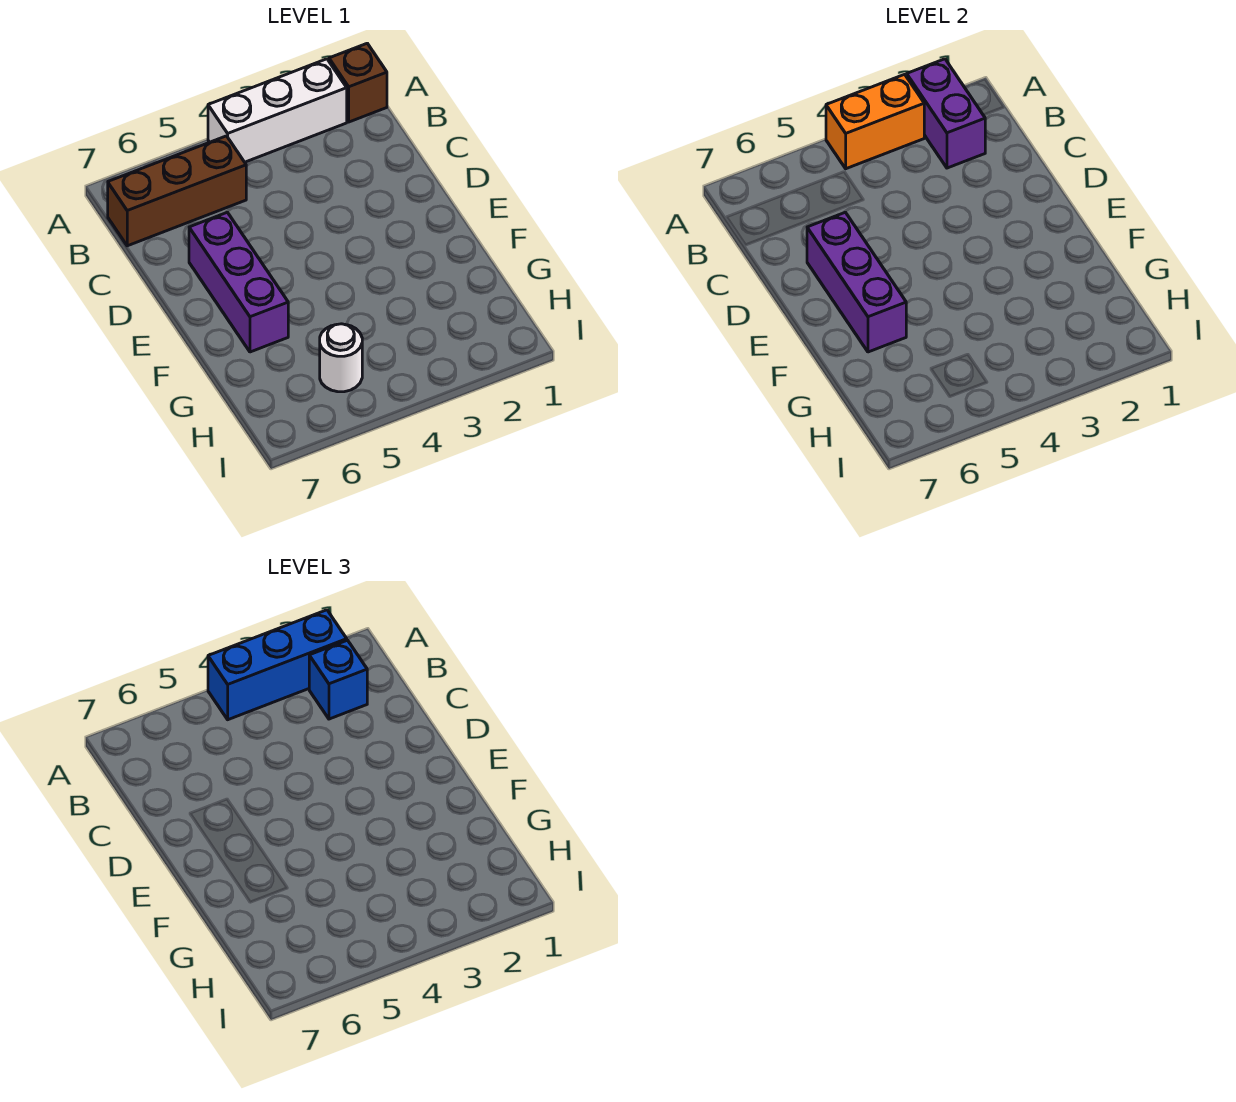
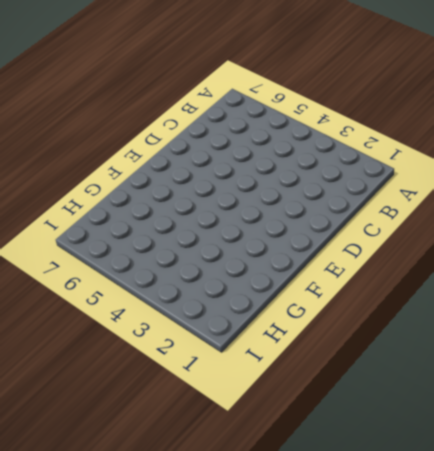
none -> brown brick A1 level 1
none -> white brick A2:A4 level 1

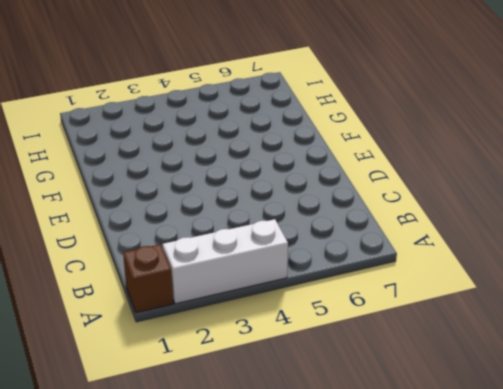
none -> brown brick B5:B7 level 1
none -> purple brick D6:F6 level 1

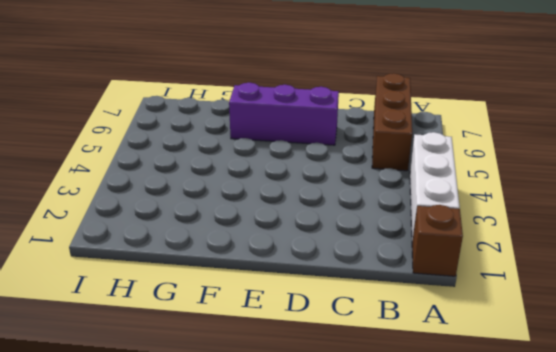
none -> white round brick H5 level 1
none -> purple brick A2:B2 level 2

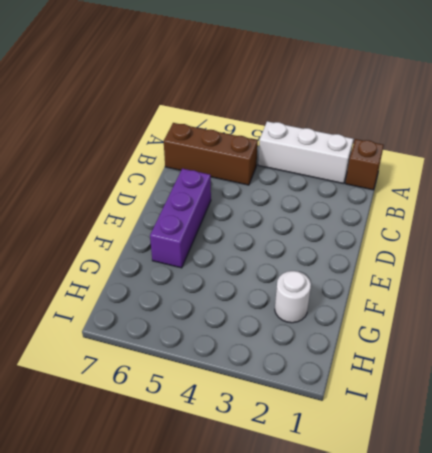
white round brick G2 level 1 -> white round brick H5 level 1
none -> purple brick A2:B2 level 2
none -> orange brick A3:A4 level 2

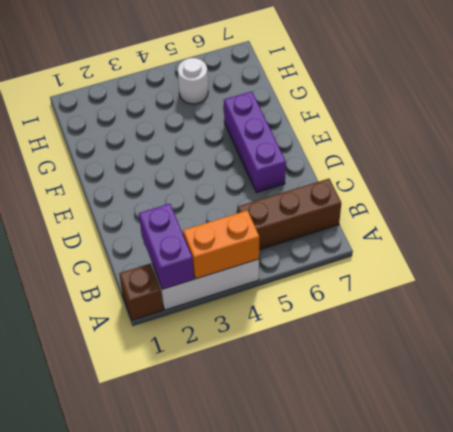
none -> purple brick D6:F6 level 2
none -> blue brick A2:A4 level 3

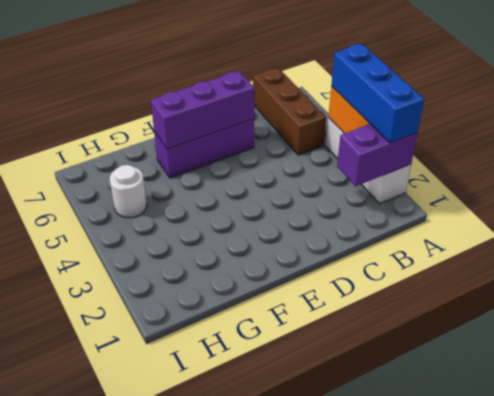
none -> brown brick A1 level 1
none -> blue brick B2 level 3

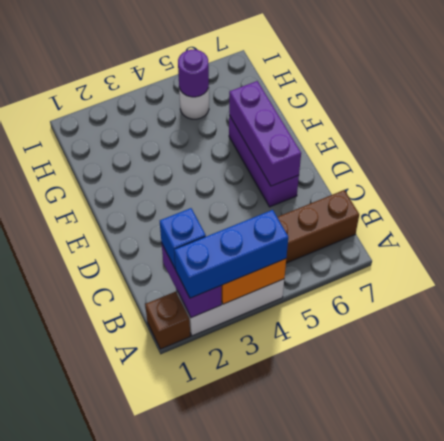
purple round brick H5 level 2 -> none

